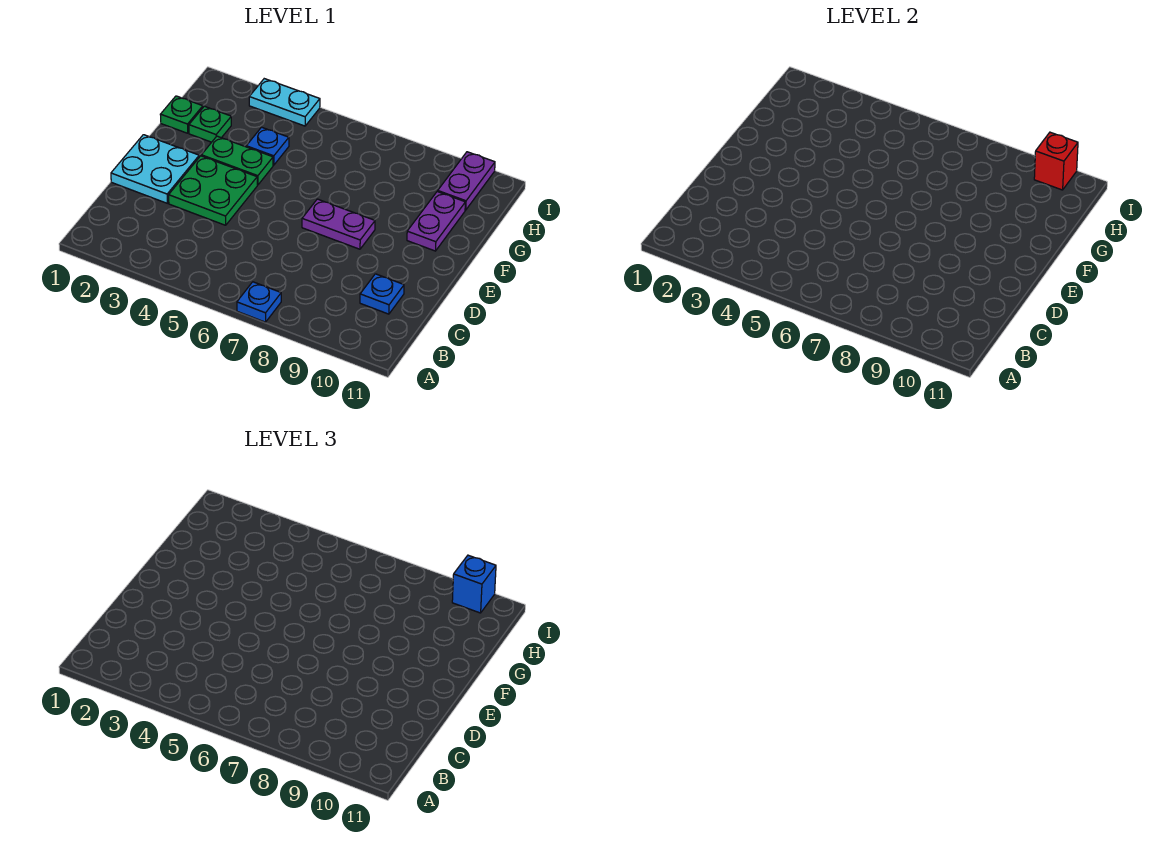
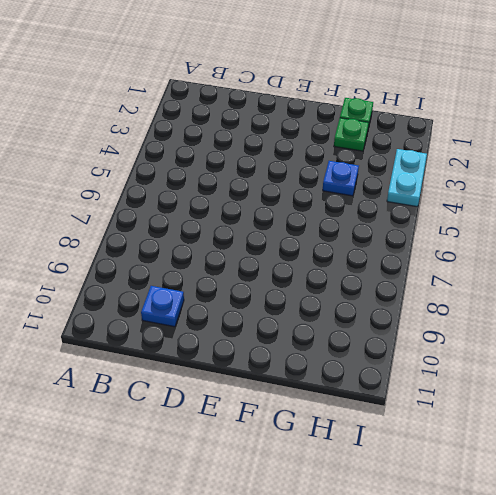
none -> blue plate A7 level 1
none -> cyan plate D1:E2 level 1
none -> green plate D3:E4 level 1

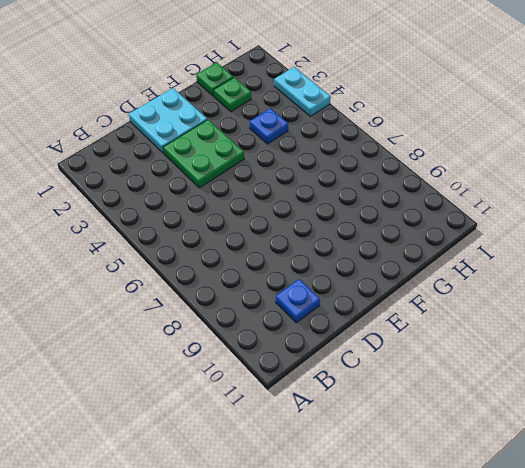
none -> blue plate A7 level 1
none -> purple plate E7:E8 level 1
none -> green plate F3:F4 level 1

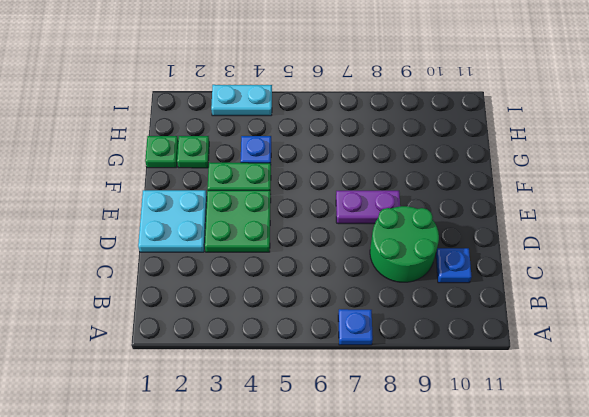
green round brick C8:D9 level 1 -> none
none -> purple plate F10:G10 level 1
none -> purple plate H10:I10 level 1
none -> red brick I10 level 2

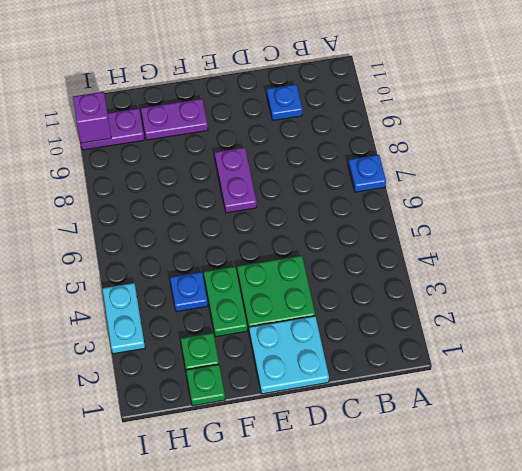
purple brick I10 level 2 -> red brick I10 level 2
none -> blue brick I10 level 3

